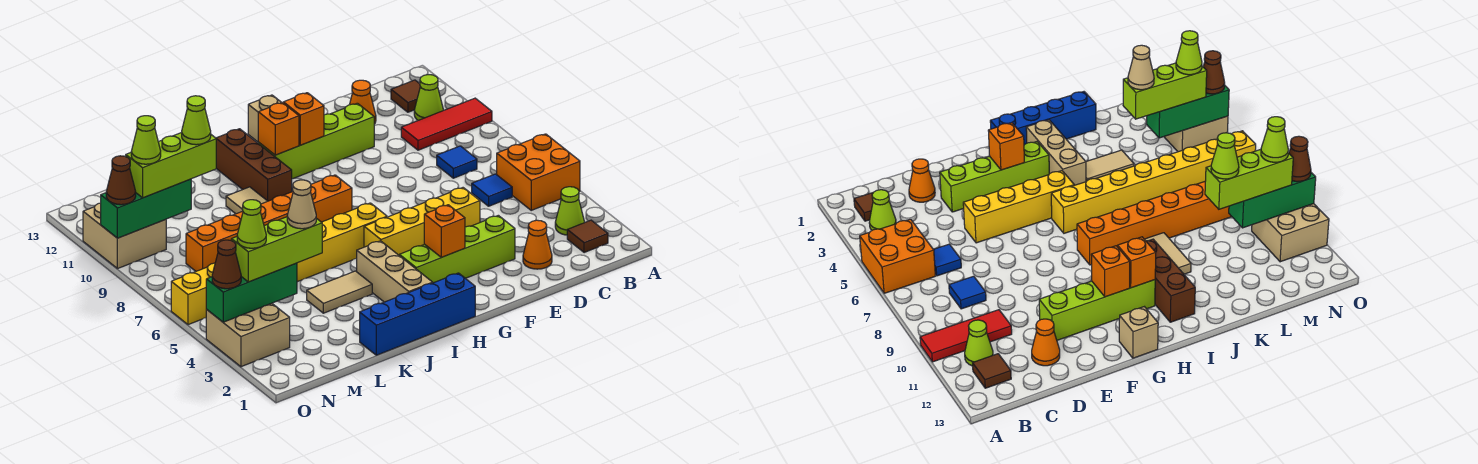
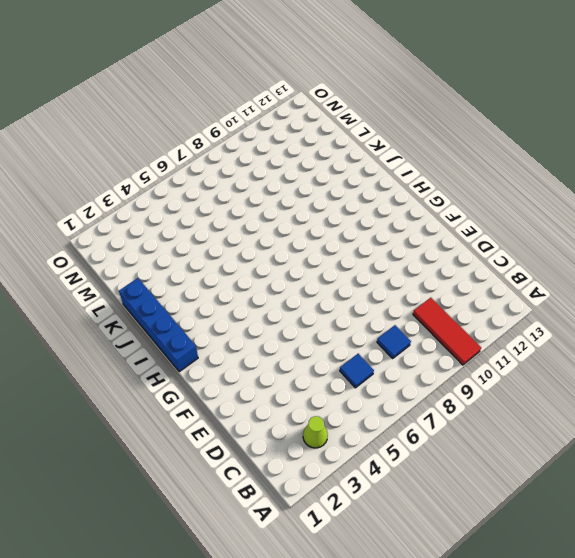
none -> orange brick A5:B6 level 1
none -> brown tile B2 level 1
none -> lime cone B11 level 1
none -> brown tile B12 level 1

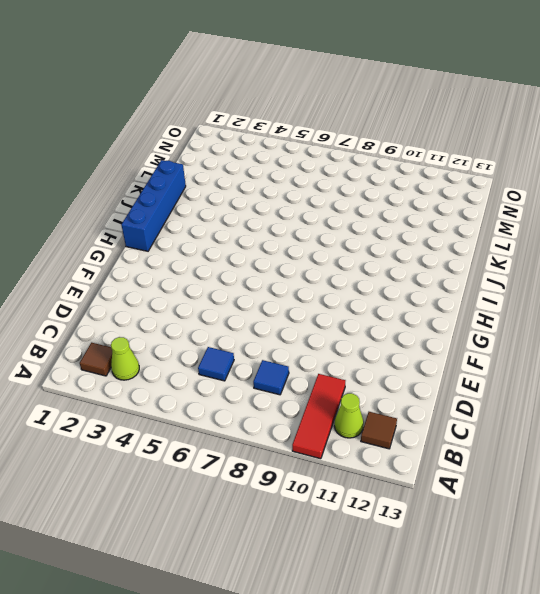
none -> orange brick A5:B6 level 1
none -> orange cone D2 level 1
none -> orange cone D12 level 1
none -> lime brick E3:H3 level 1

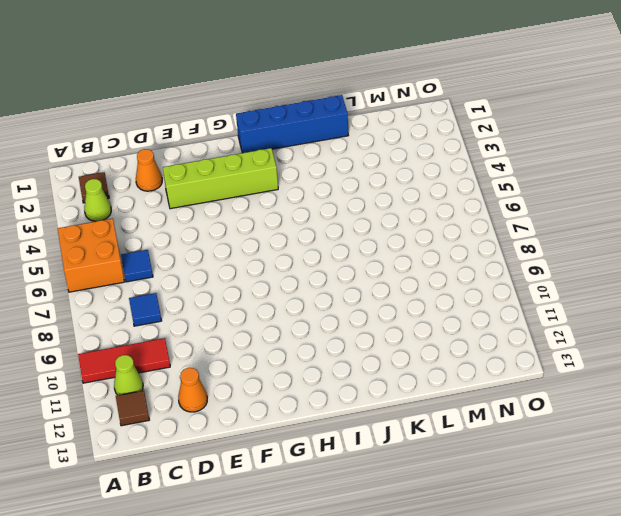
none -> yellow brick E5:H5 level 1
none -> lime brick E11:H11 level 1
none -> tan brick G13 level 1
none -> yellow brick H6:O6 level 1

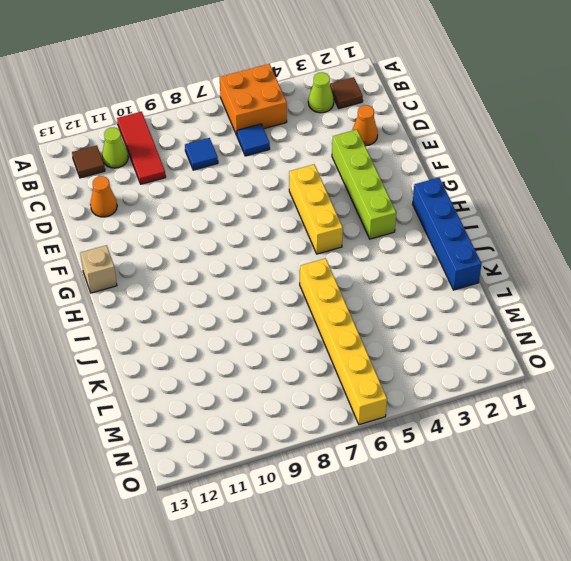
yellow brick F5:H5 level 1 -> yellow brick E5:H5 level 1
yellow brick J6:O6 level 1 -> yellow brick H6:O6 level 1
none -> lime brick E11:H11 level 1
none -> orange brick H8:M8 level 1
none -> tan brick I2:I4 level 1
none -> brown brick I10:I12 level 1

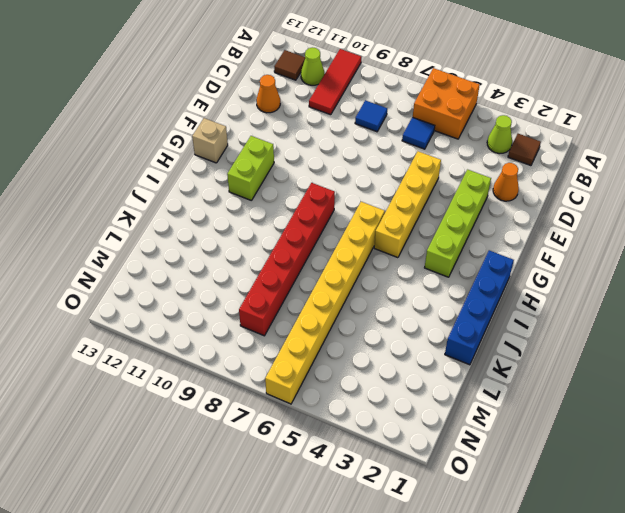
lime brick G11:H11 level 1 -> lime brick E11:H11 level 1
red brick H8:M8 level 1 -> orange brick H8:M8 level 1
none -> tan brick I2:I4 level 1
none -> brown brick I10:I12 level 1
none -> tan tile J4:K4 level 1
none -> tan tile J9:J10 level 1

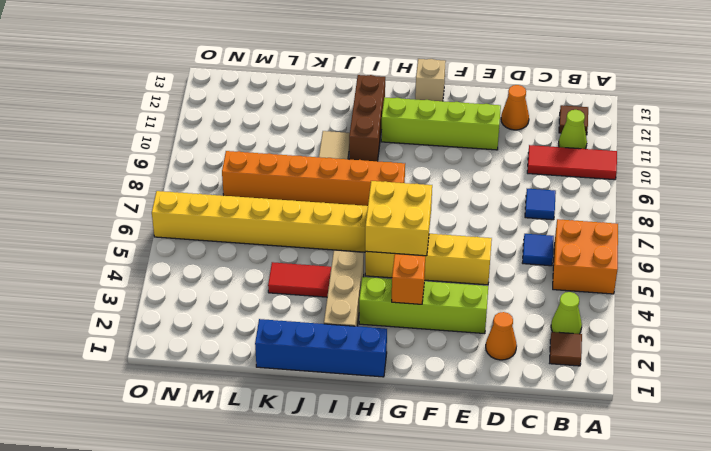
yellow brick G5:H6 level 2 -> none
red tile J4:K4 level 1 -> tan tile J4:K4 level 1
none -> tan brick N3:O4 level 1
none -> tan brick N10:O11 level 1
none -> orange brick G11 level 2
none -> orange brick H11 level 2

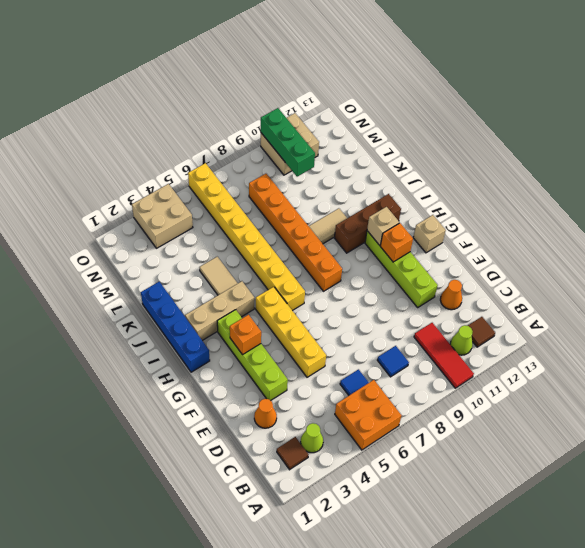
tan brick H11 level 2 -> orange brick H11 level 2
none -> green brick M4:O4 level 2
none -> lime brick L4:N4 level 3
none -> lime brick L10:N10 level 3
none -> brown cone O4 level 3

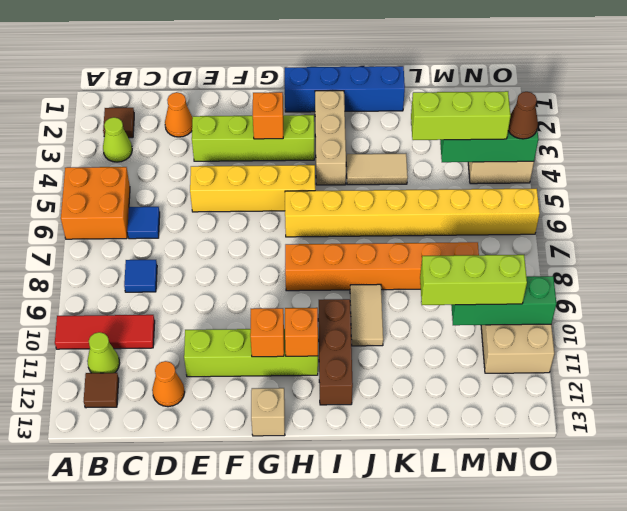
none -> brown cone O10 level 3
none -> tan cone L4 level 4
none -> lime cone L10 level 4
none -> lime cone N4 level 4

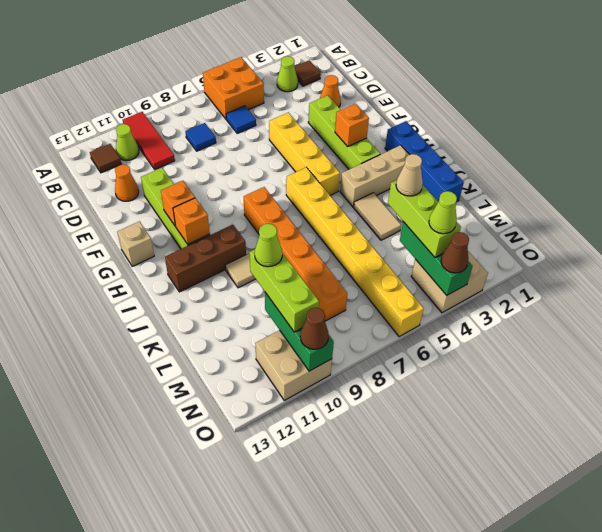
none -> lime cone N10 level 4

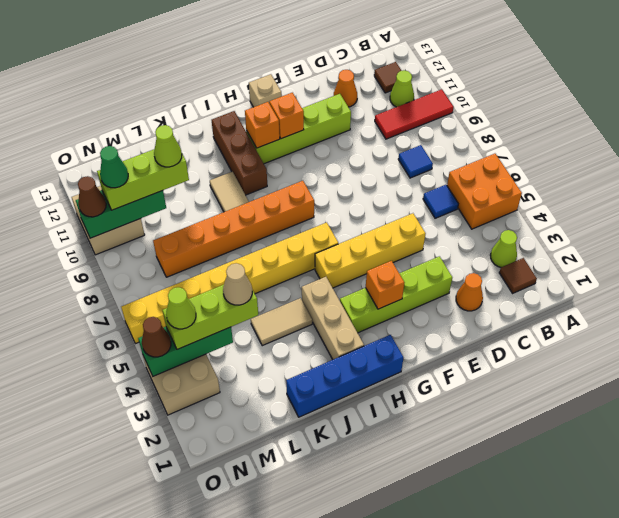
green cone N10 level 4 -> lime cone N10 level 4

